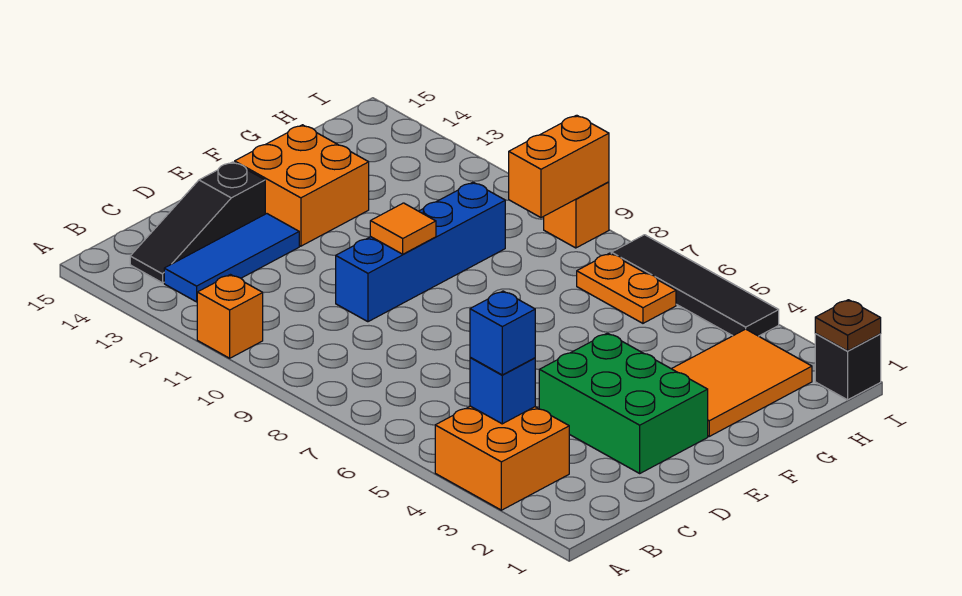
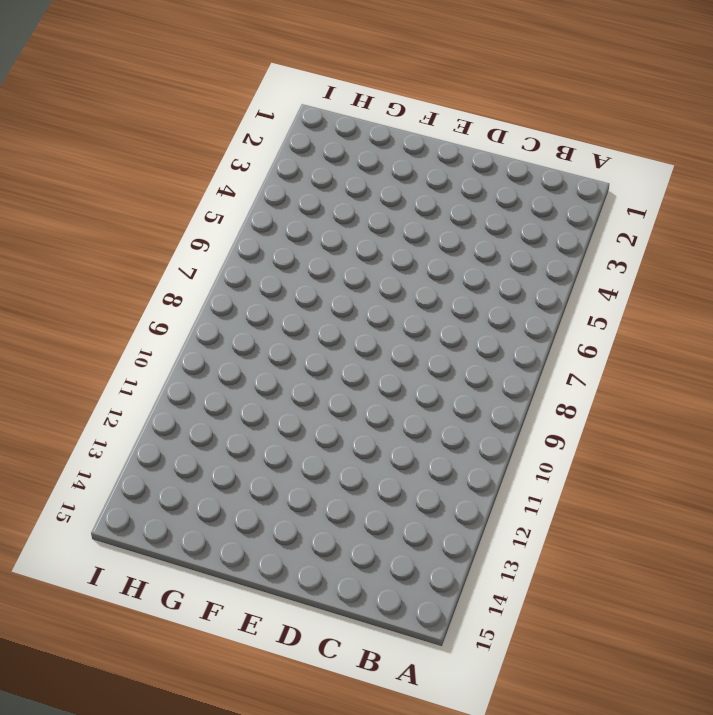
none -> orange brick A3:B4 level 1
none -> orange brick A11 level 1
none -> blue tile B13:D13 level 1

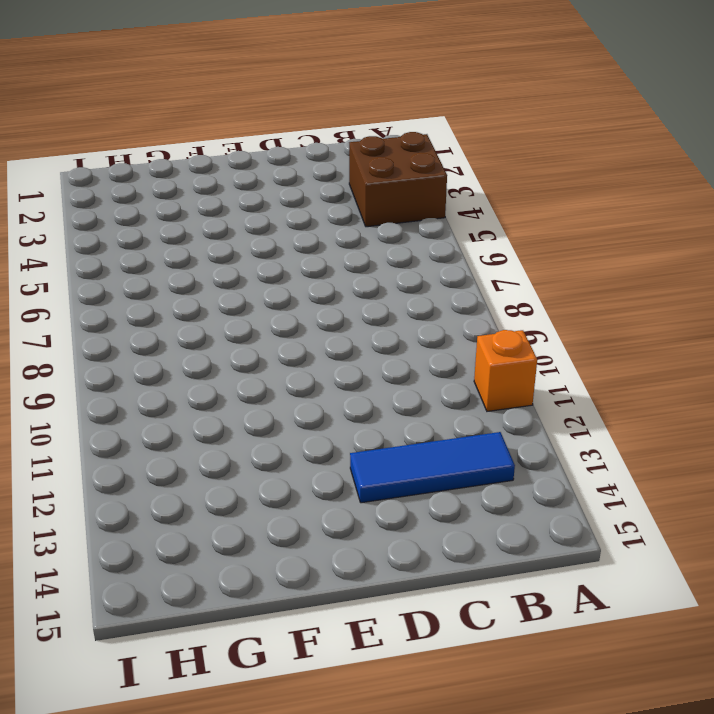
brown brick A3:B4 level 1 -> orange brick A3:B4 level 1
none -> black slope B14:D14 level 1 top D
none -> green brick D2:E4 level 1
none -> blue brick D10:G10 level 1

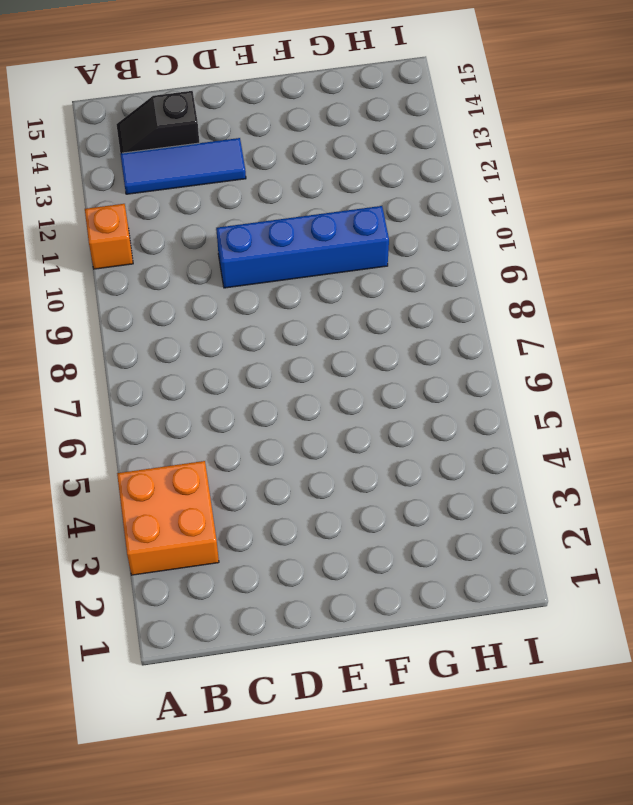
black slope B14:C14 level 1 top C -> black slope B14:D14 level 1 top D
none -> green brick D2:E4 level 1
none -> orange brick E13:F14 level 1
none -> orange tile F2:H3 level 1

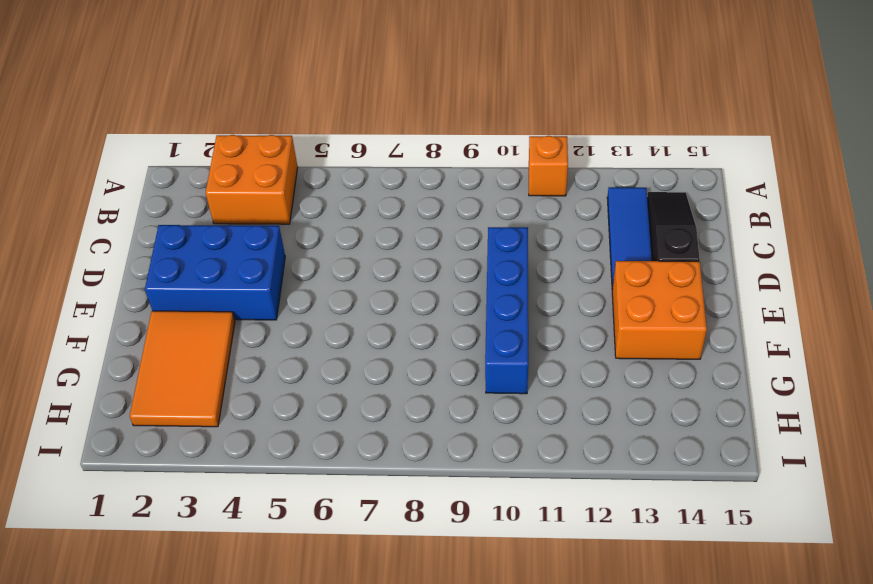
blue brick D2:E4 level 1 -> green brick D2:E4 level 1
none -> orange plate H6:H7 level 1
none -> black brick I1 level 1
none -> black tile I4:I7 level 1

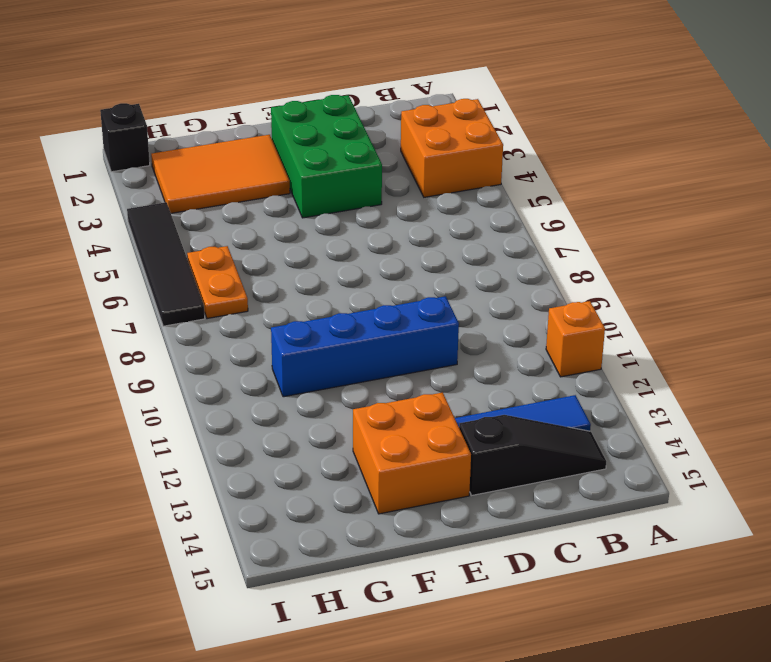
none -> orange brick I9 level 1
none -> blue brick B4 level 2
none -> orange tile E10 level 2

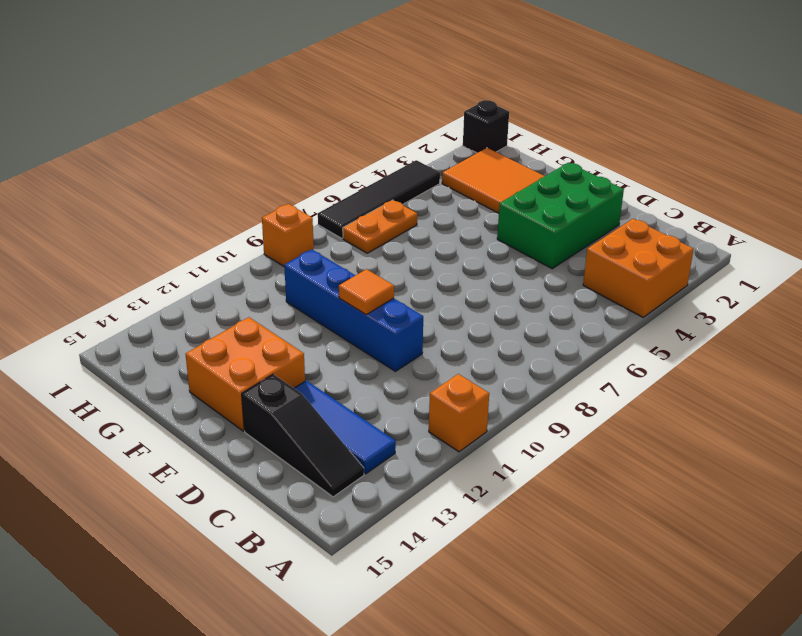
none -> blue brick B4 level 2
none -> orange brick H9:I9 level 2
none -> brown plate I1 level 2

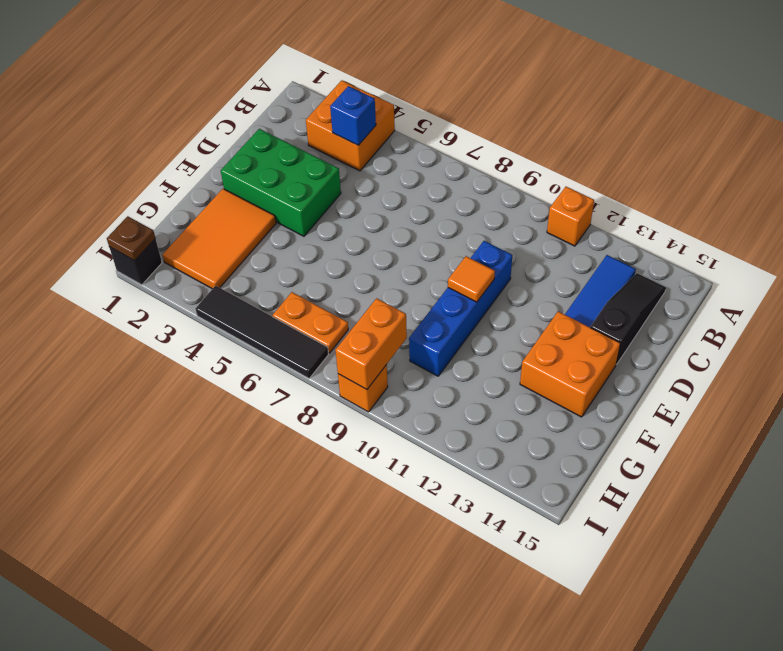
none -> blue brick B4 level 3

